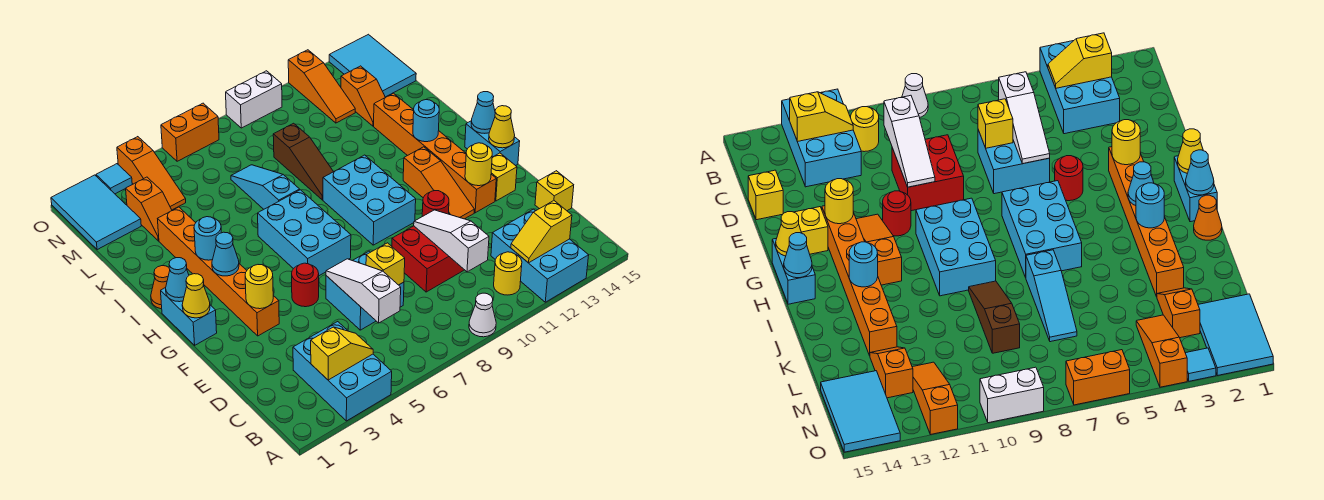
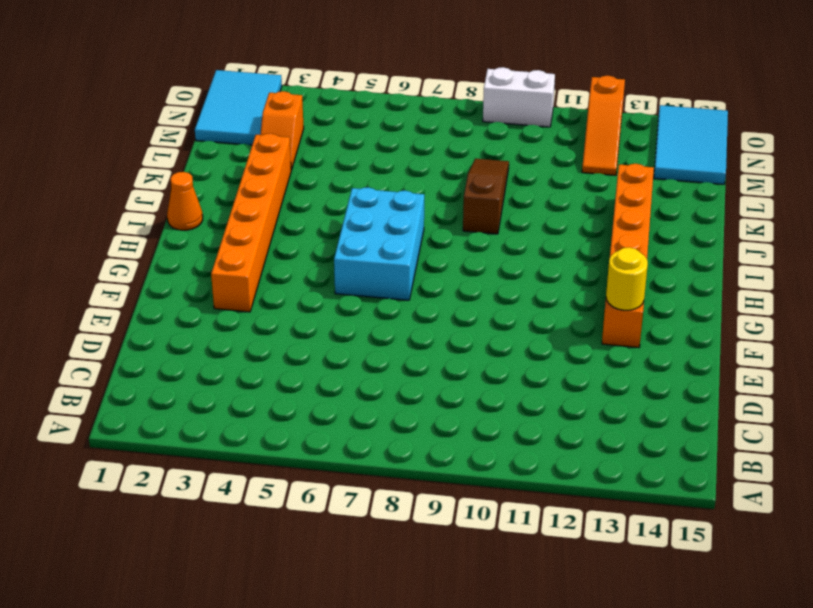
brown slope J9:L9 level 1 top J -> brown slope J9:L9 level 1 top L
none -> cyan brick A3:C4 level 1
none -> white cone A9 level 1
none -> cyan brick A12:C13 level 1
none -> yellow round brick B11 level 1

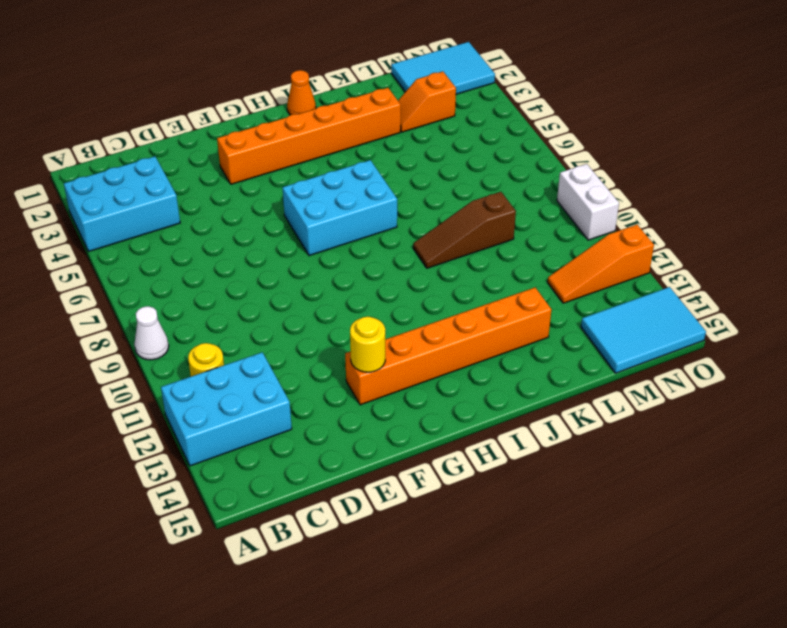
none -> cyan brick D6:E7 level 1
none -> red brick D9:E10 level 1
none -> yellow brick D15 level 1
none -> red round brick F5 level 1

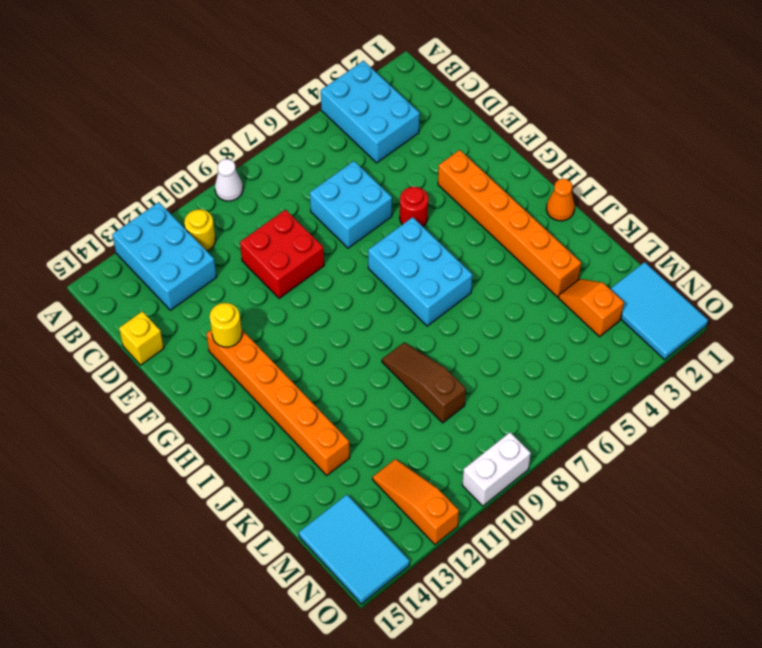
none -> red round brick F11 level 1
none -> orange slope F12:H12 level 1 top H
none -> yellow brick F14 level 1
none -> cyan brick G1:H1 level 1

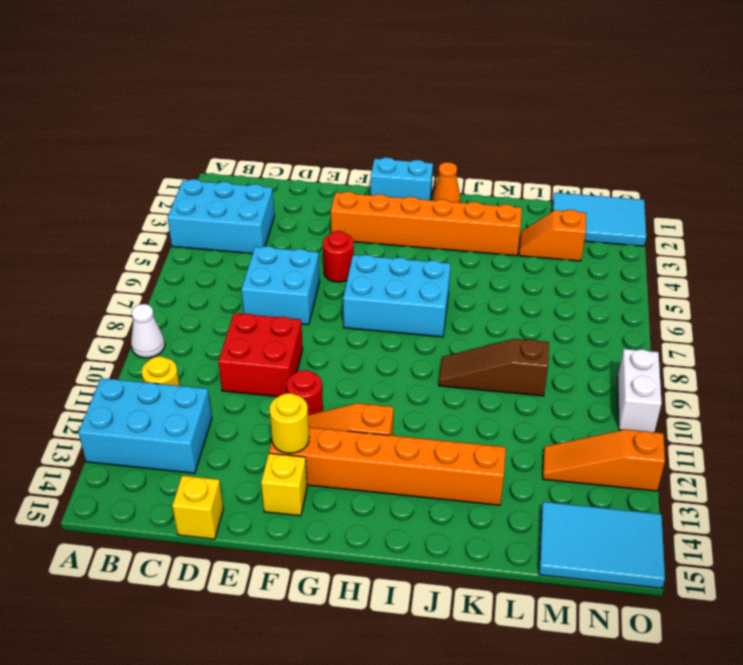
none -> cyan brick G9:I10 level 1
none -> cyan brick G15:H15 level 1
none -> cyan slope J7:L7 level 1 top J
none -> orange slope L13:M13 level 1 top M

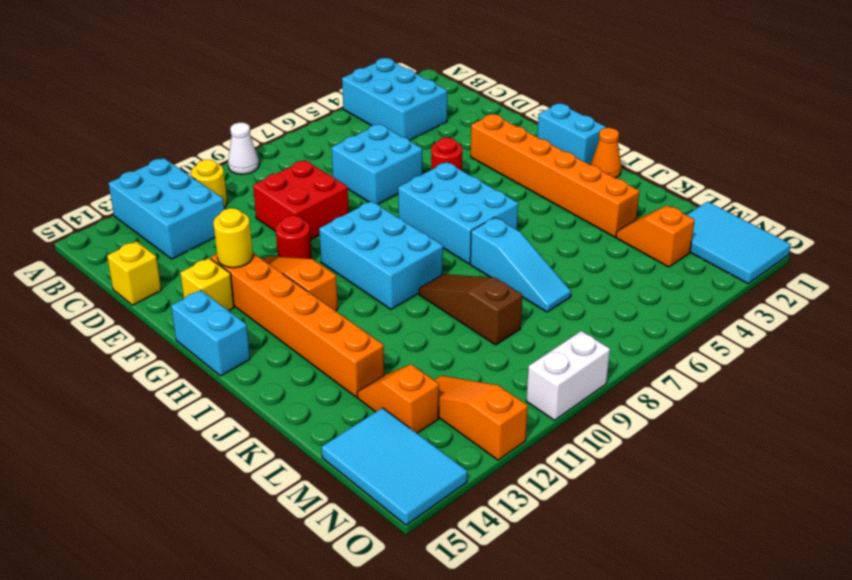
none -> orange slope M4:O4 level 1 top O
none -> cyan tile O3 level 1
none -> orange brick O6:O7 level 1
none -> yellow slope B3:B4 level 2 top 3

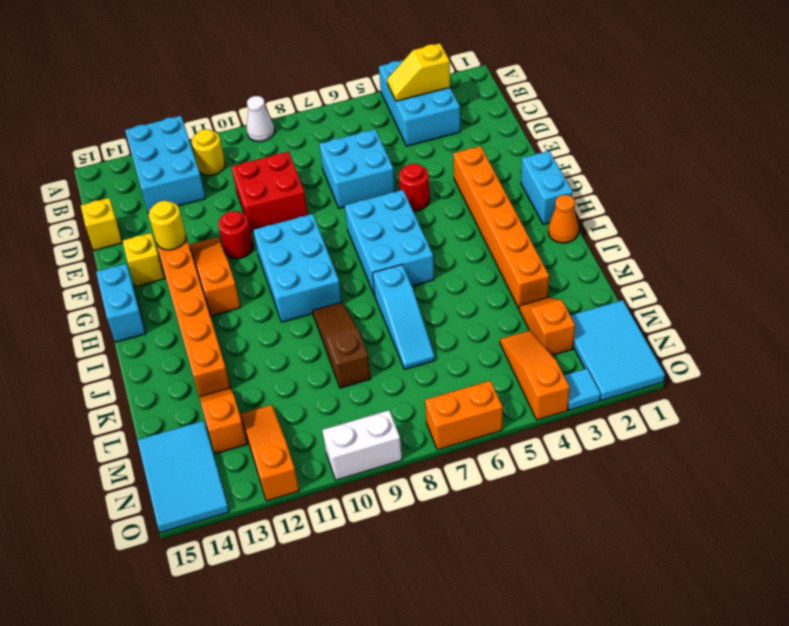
none -> yellow slope B12:B13 level 2 top 13
none -> white slope C6:E6 level 2 top C
none -> white slope C10:E10 level 2 top C
none -> yellow brick D7 level 2

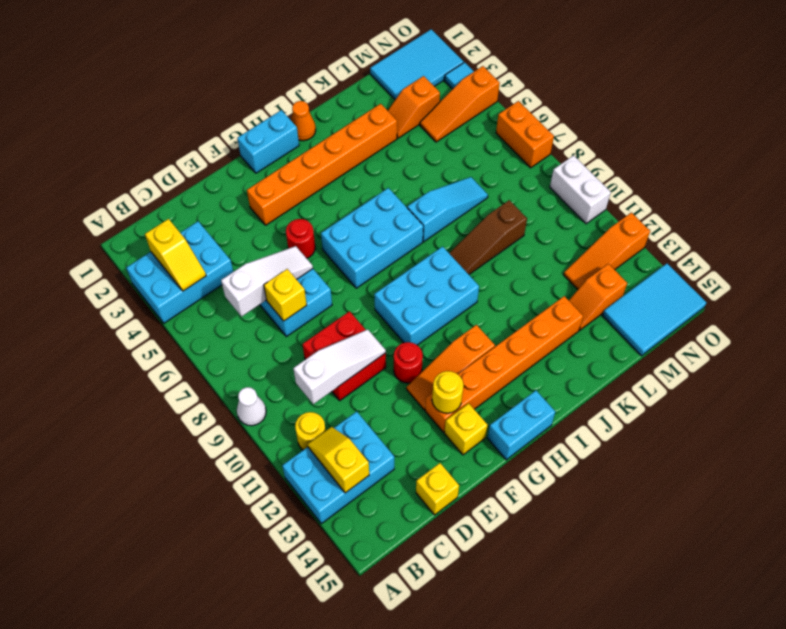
none -> yellow round brick F3 level 2
none -> yellow cone G1 level 2
none -> yellow cone G15 level 2
none -> cyan cone H1 level 2

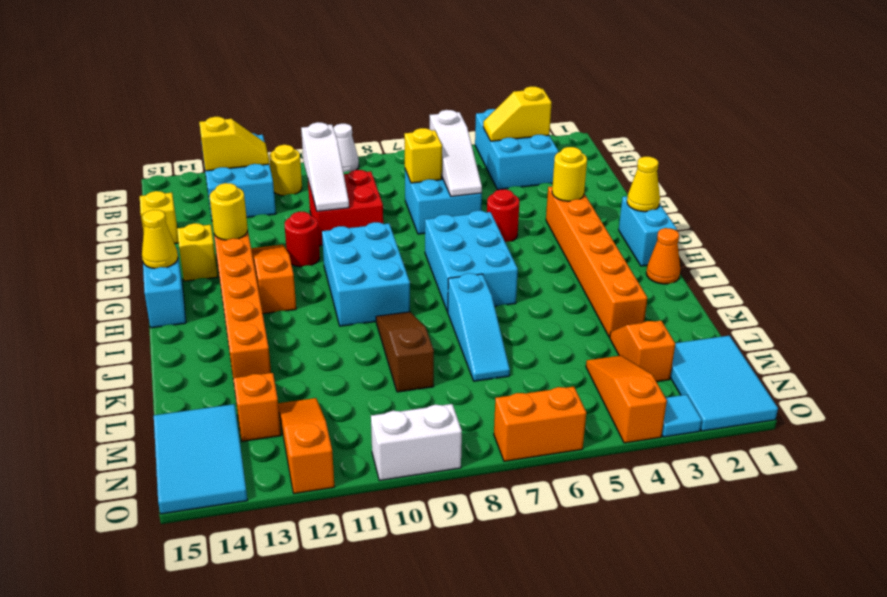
none -> cyan cone H1 level 2
none -> cyan cone H3 level 2
none -> cyan cone H15 level 2
none -> cyan round brick I3 level 2

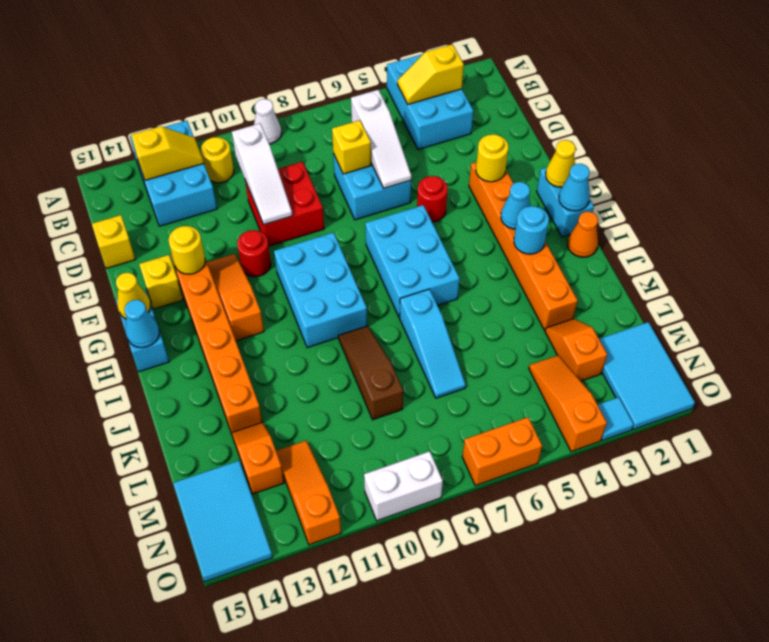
none -> cyan round brick I13 level 2

